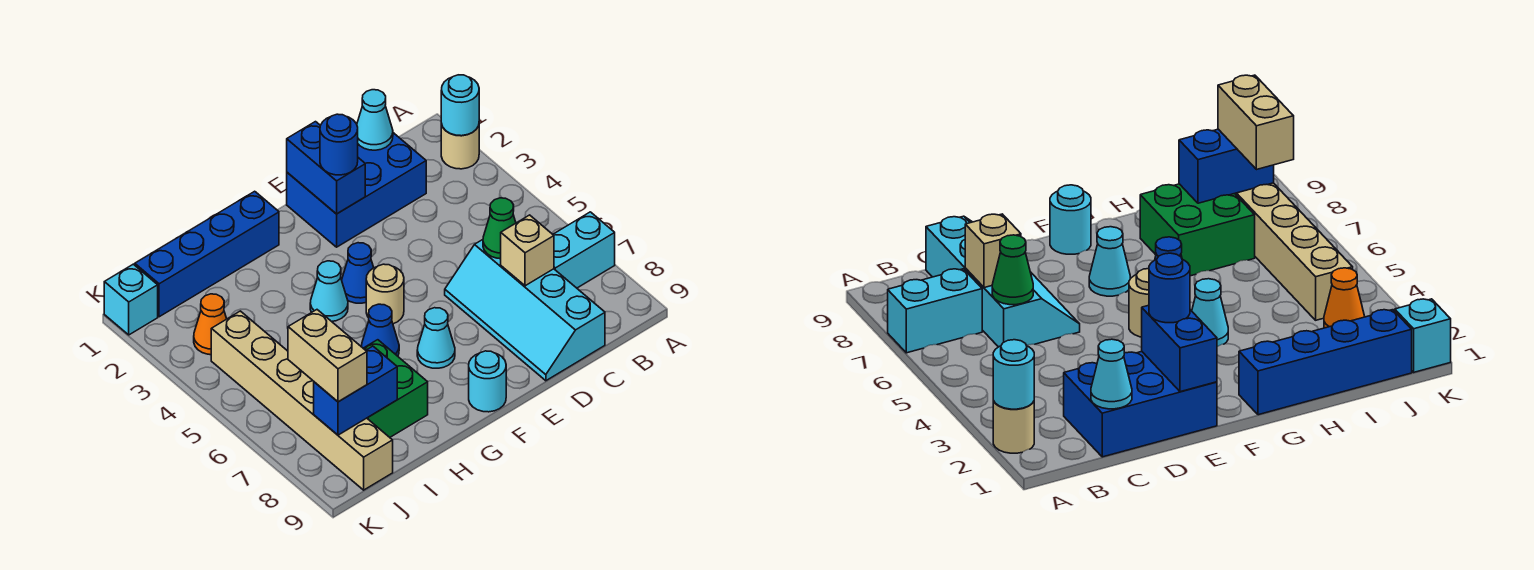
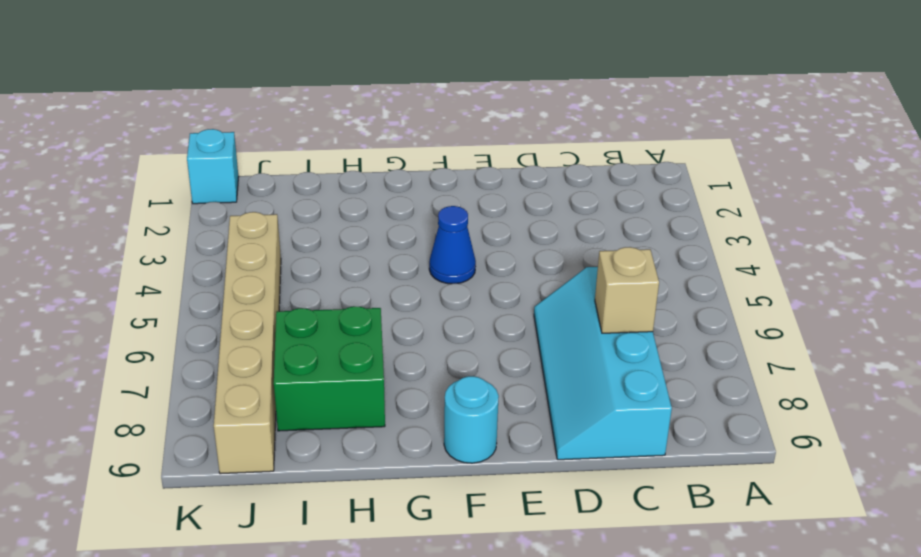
none -> tan round brick A2 level 1
none -> cyan brick A7:B7 level 1
none -> blue brick C1:E2 level 1

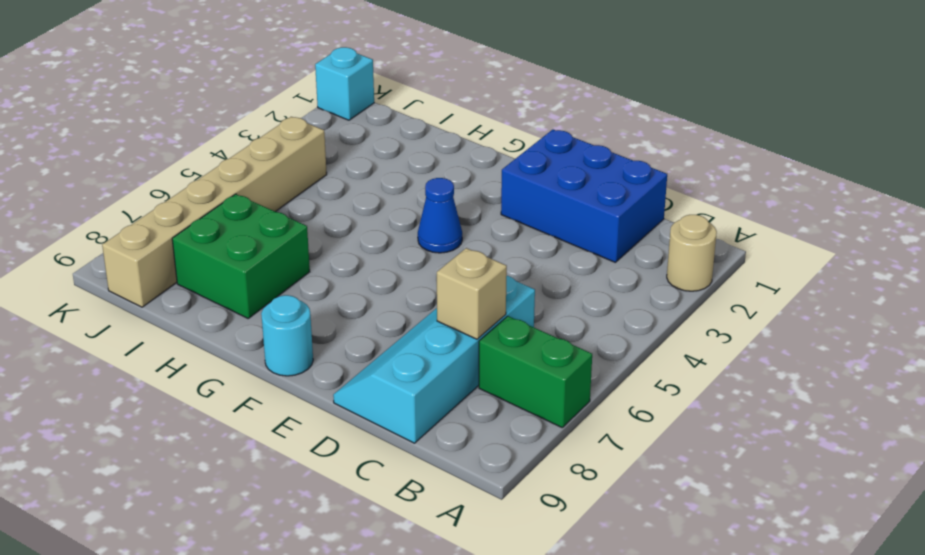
green brick A7:B7 level 1 -> cyan brick A7:B7 level 1
none -> tan round brick F5 level 1
none -> cyan cone F7 level 1
none -> blue brick G1:J1 level 1

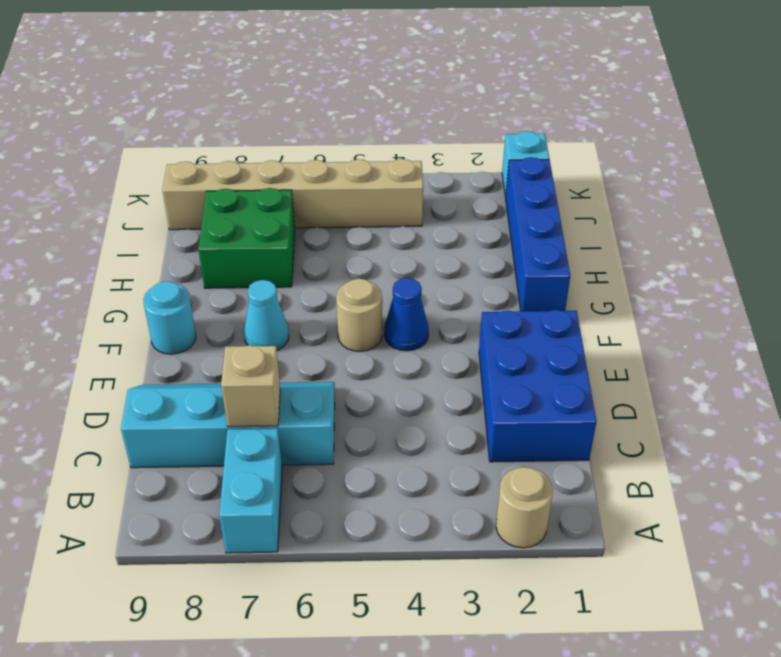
none -> cyan cone G4 level 1
none -> blue cone G6 level 1
none -> orange cone J3 level 1

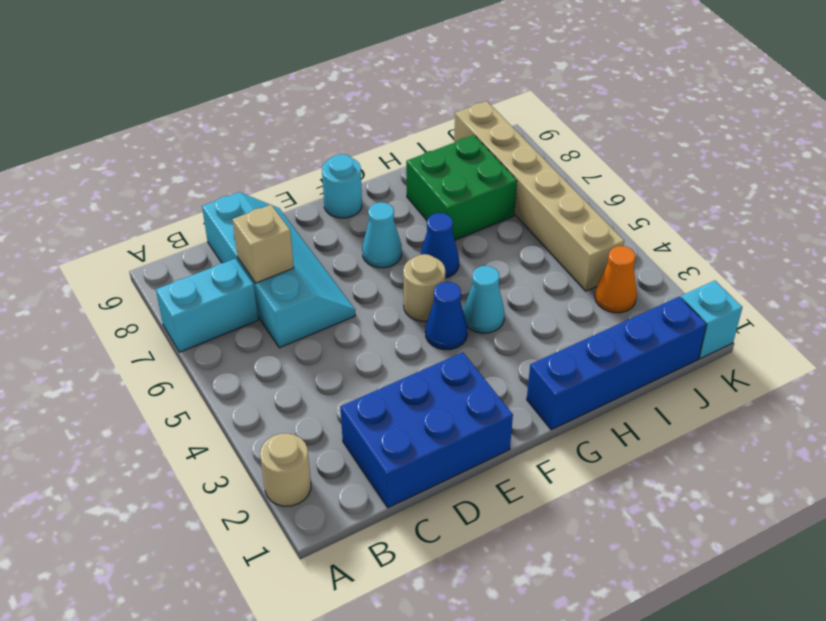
none -> cyan round brick A2 level 2
none -> cyan cone C1 level 2
none -> green cone C6 level 2

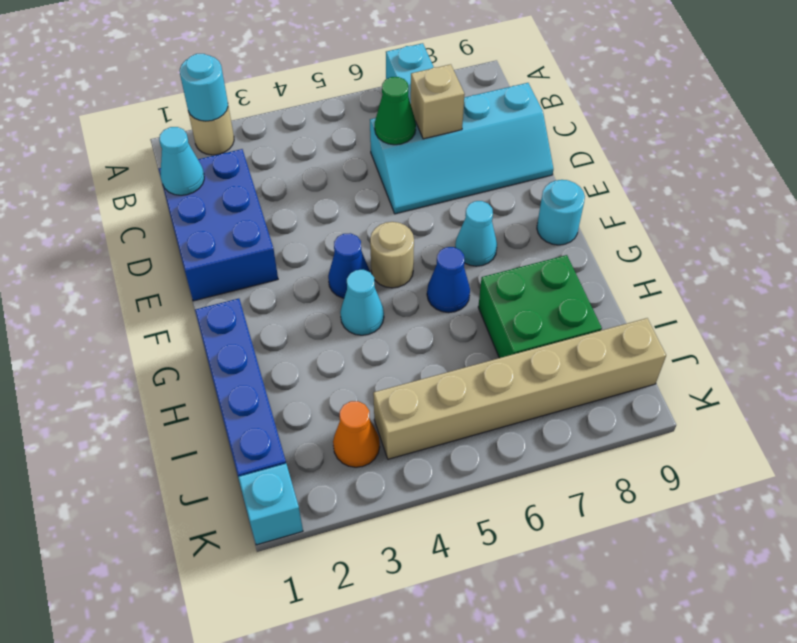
none -> blue brick E1:E2 level 2
none -> blue brick I8:J8 level 2
none -> blue round brick E2 level 3

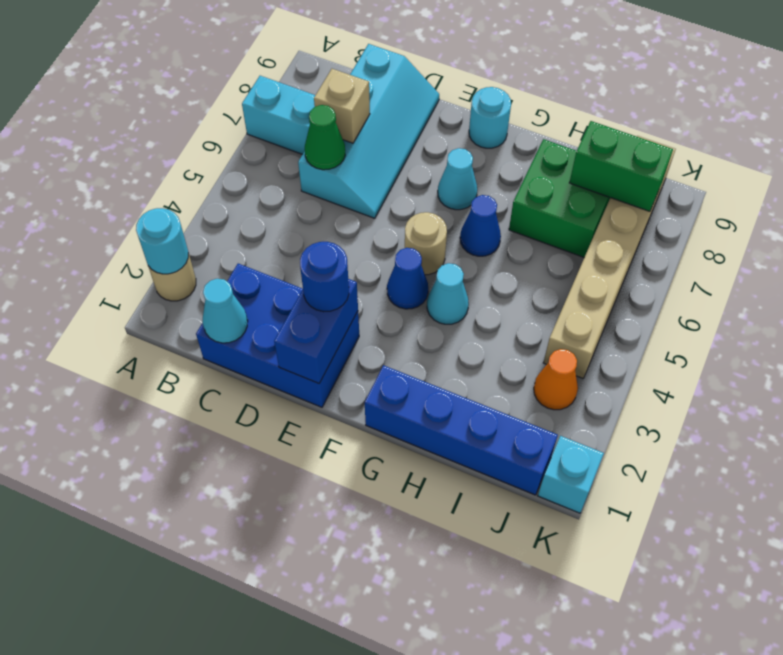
green brick I8:J8 level 2 -> blue brick I8:J8 level 2
none -> tan brick J7:J8 level 3

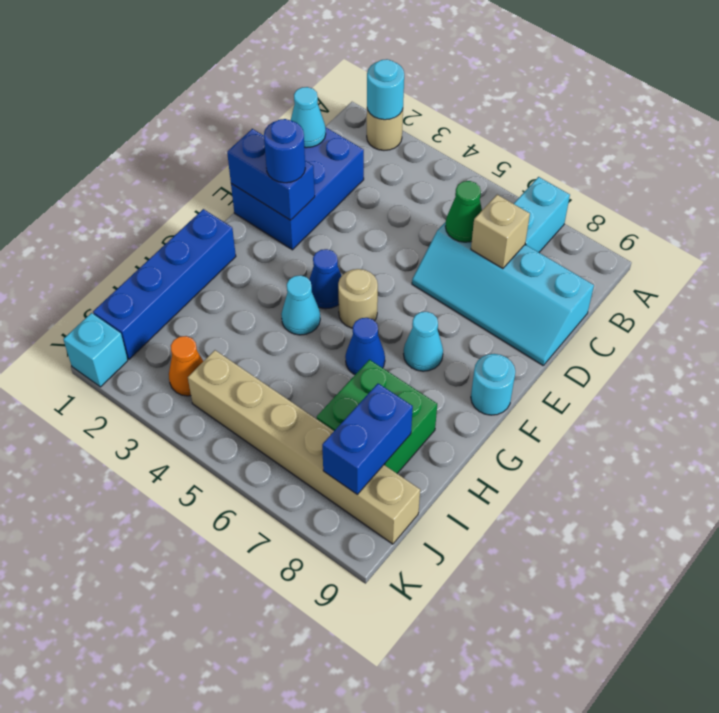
none -> tan brick J7:J8 level 3

